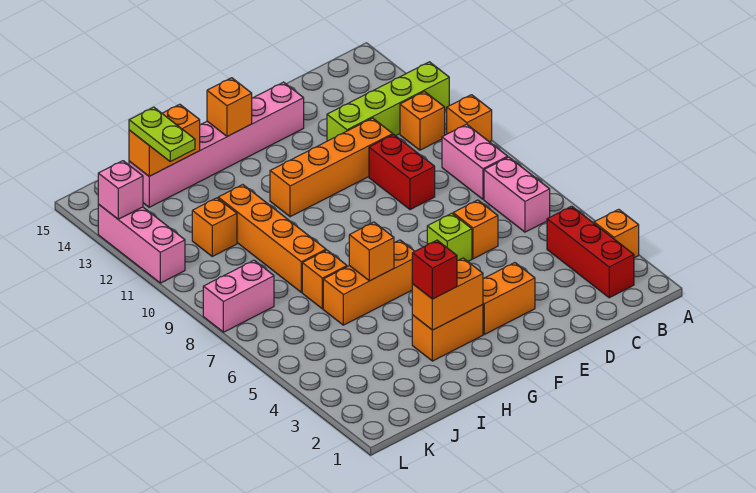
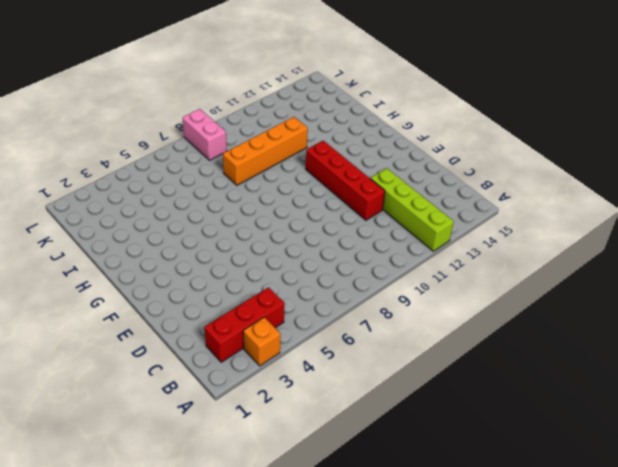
red brick D11:G11 level 1 -> orange brick D11:G11 level 1
none -> orange brick A10 level 1
none -> pink brick B6:B7 level 1
none -> pink brick B8:B9 level 1

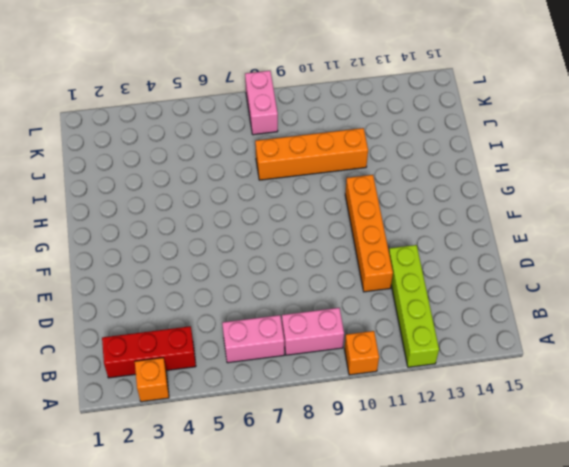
none -> orange brick B11 level 1
none -> orange brick D6 level 1
none -> red brick D9:D10 level 1

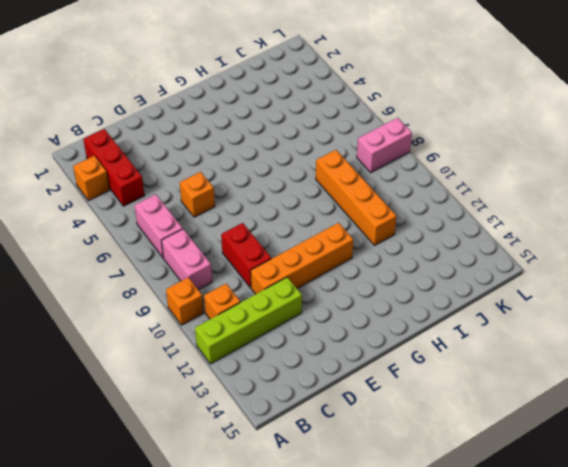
none -> orange brick E3:F3 level 1
none -> lime brick E6 level 1
none -> pink brick E14:J14 level 1

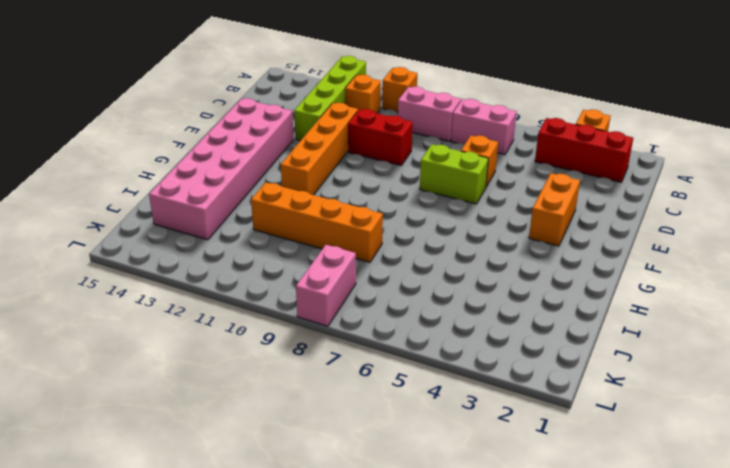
lime brick E6:E7 level 1 -> lime brick E6 level 1
pink brick E13:J14 level 1 -> pink brick E14:J14 level 1
none -> orange brick G3:H3 level 1
none -> orange brick G6:I6 level 1
none -> orange brick I7 level 1

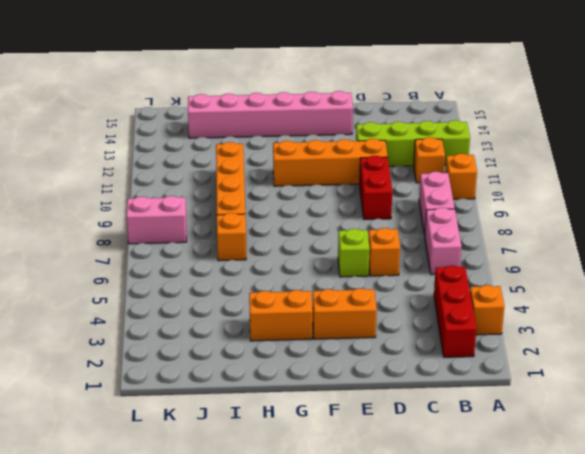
none -> orange brick G6:I6 level 1
none -> orange brick J11 level 1
none -> pink brick L11:L13 level 1

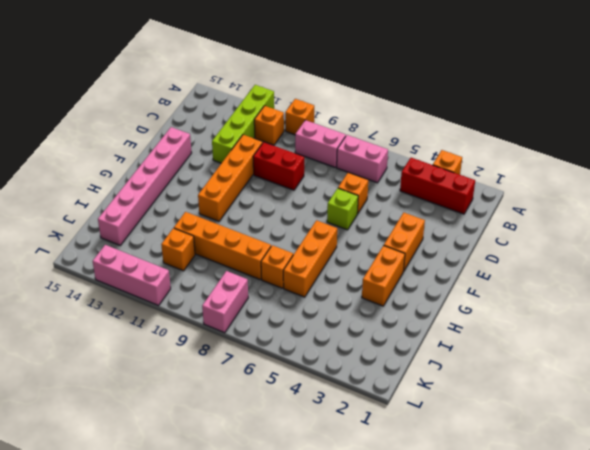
none -> orange brick G3:H3 level 2
none -> orange brick G14 level 2
none -> orange brick H6 level 2

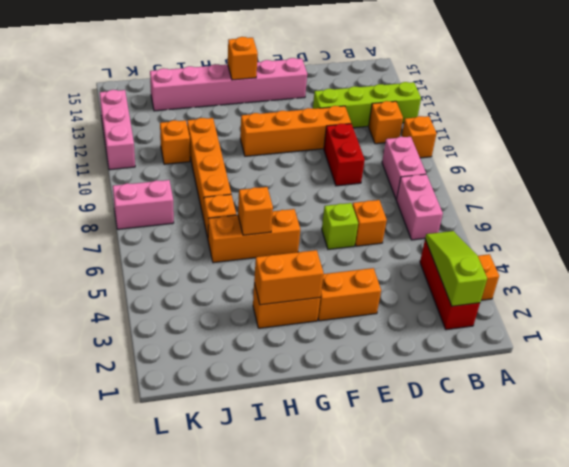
lime slope B2:B4 level 2 top 2 -> none
none -> orange brick I14:J14 level 2
none -> pink brick L13 level 2
none -> red brick H3 level 3

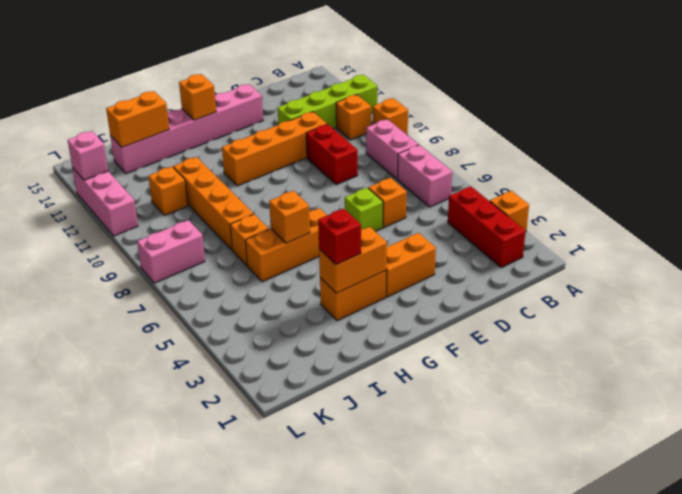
none -> lime plate J13:J14 level 3

